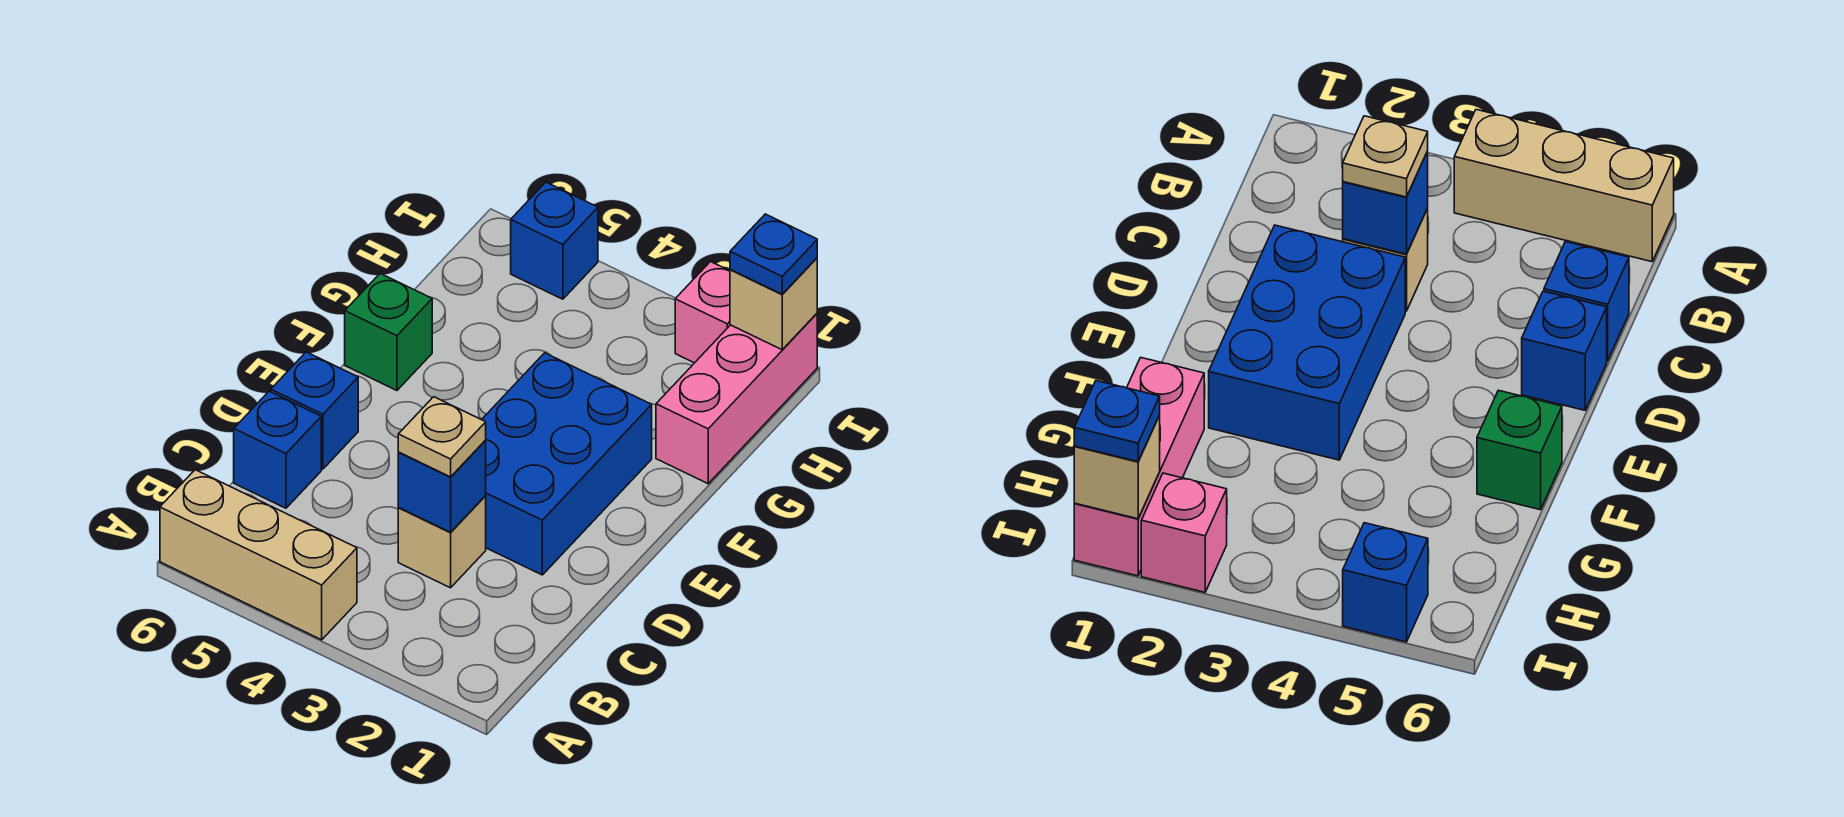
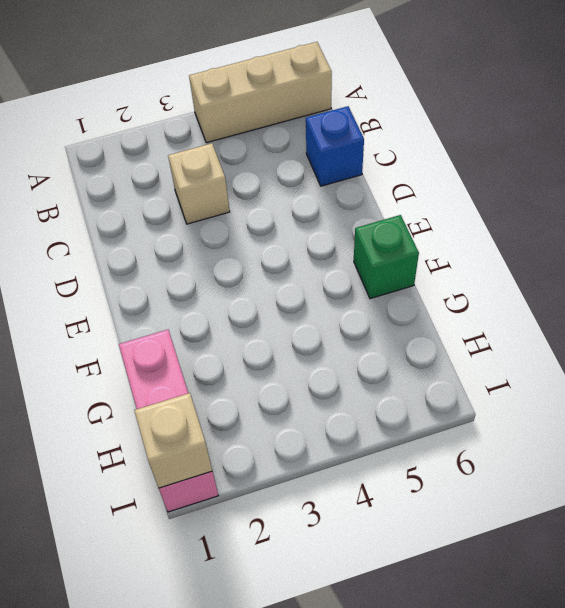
none -> blue brick D2:F3 level 1
none -> blue brick D6 level 1
none -> pink brick I2 level 1

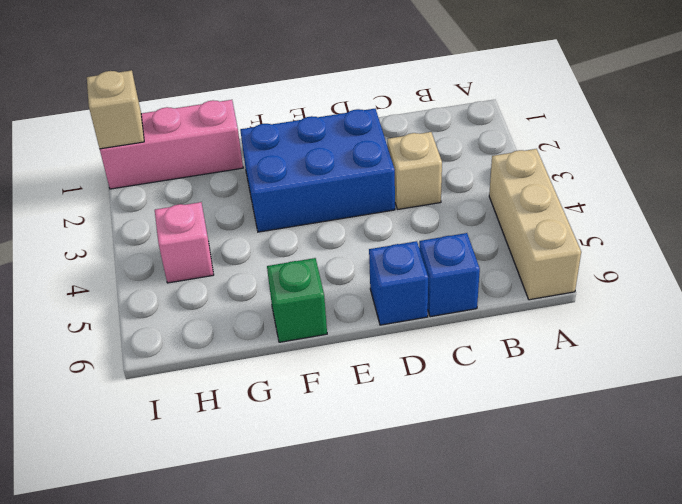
pink brick H4 level 1 -> pink brick I2 level 1
none -> blue brick I5 level 1
none -> blue brick C3 level 2
none -> tan plate C3 level 3

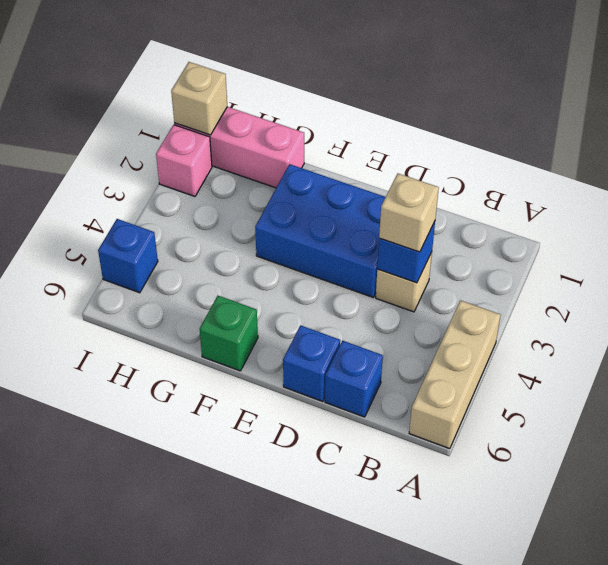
tan brick C3 level 3 -> tan plate C3 level 3
none -> blue plate I1 level 3

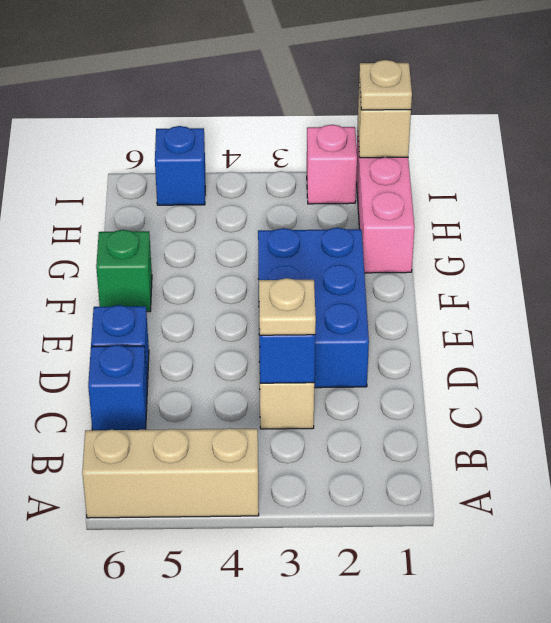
tan plate I1 level 3 -> blue plate I1 level 3

